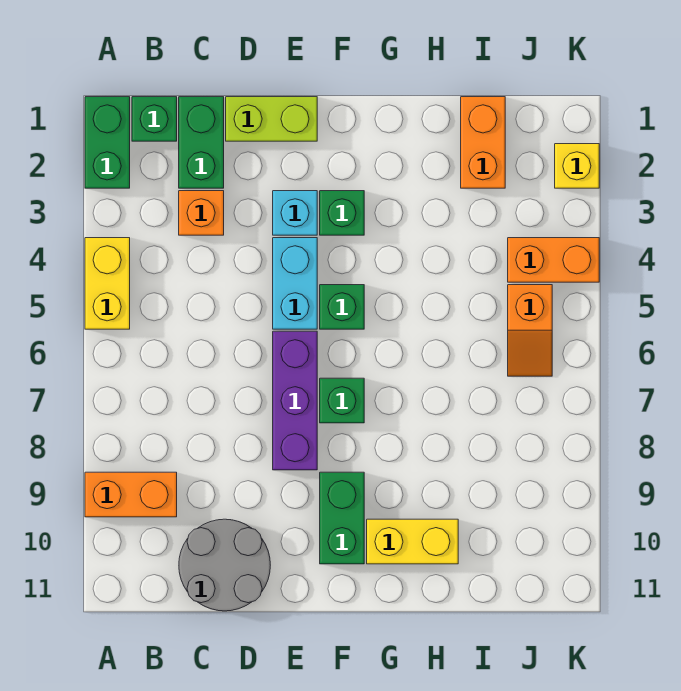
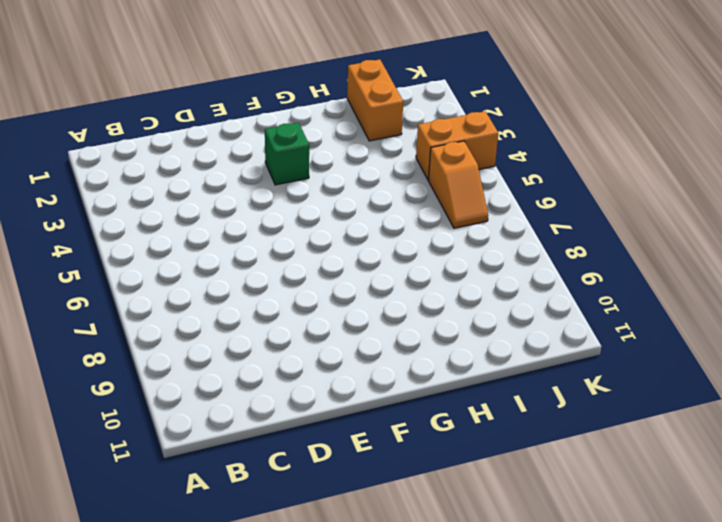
none -> green brick A1:A2 level 1
none -> yellow brick A4:A5 level 1
none -> orange brick A9:B9 level 1

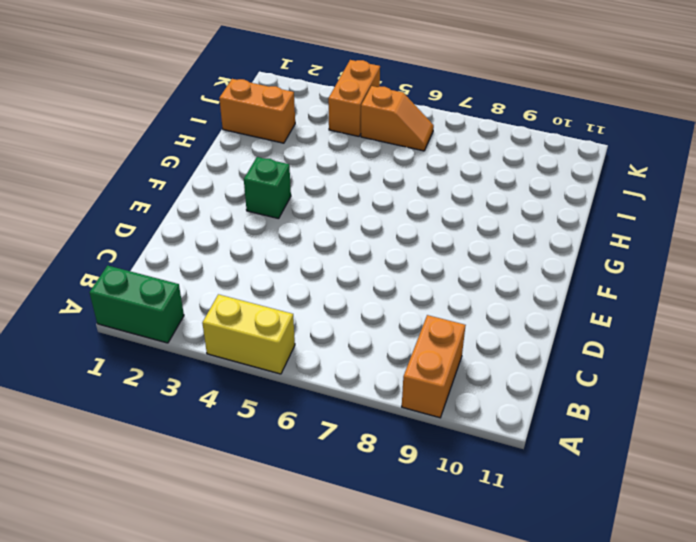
none -> green brick B1 level 1
none -> green brick C1:C2 level 1
none -> orange brick C3 level 1

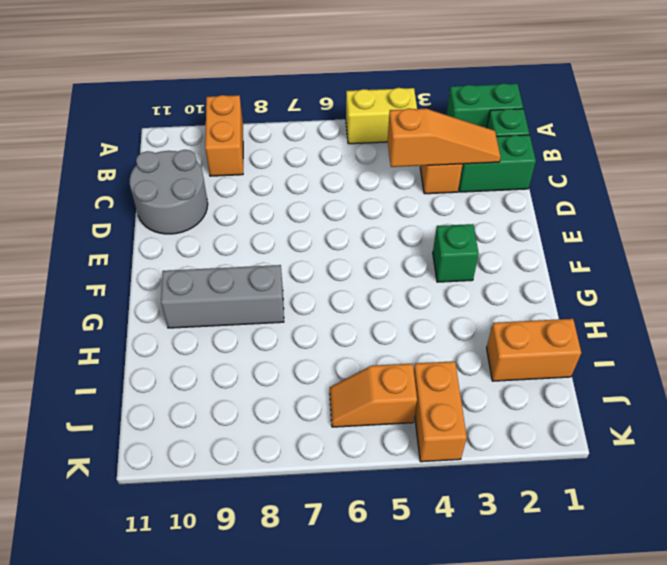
orange slope C2:C4 level 2 top 4 -> none
grey brick G8:G10 level 1 -> yellow brick G10:H10 level 1
none -> lime brick D1:E1 level 1
none -> cyan brick E3 level 1
none -> cyan brick E4:E5 level 1

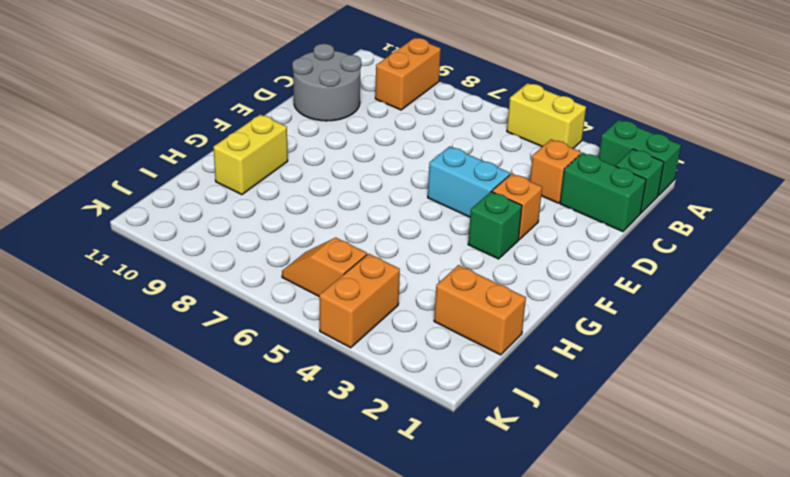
orange brick E3 level 1 -> cyan brick E3 level 1
none -> lime brick D1:E1 level 1
none -> purple brick E6:E8 level 1
none -> green brick F5 level 1

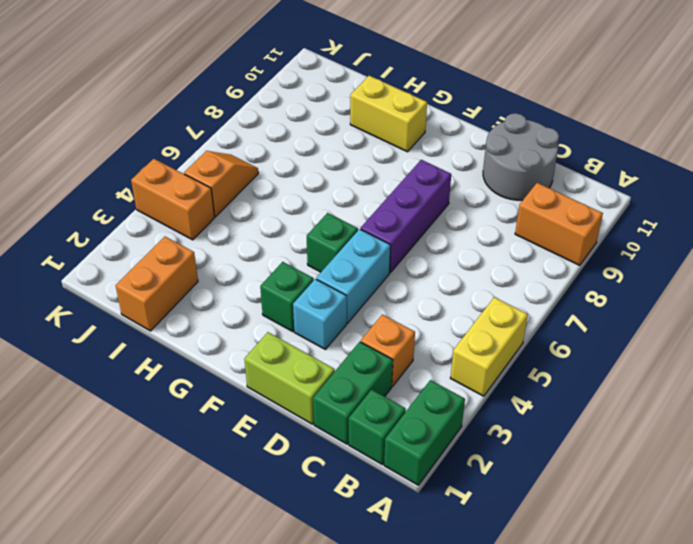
none -> green brick F7 level 1
none -> green brick F9:F10 level 1
none -> yellow brick K2 level 1

